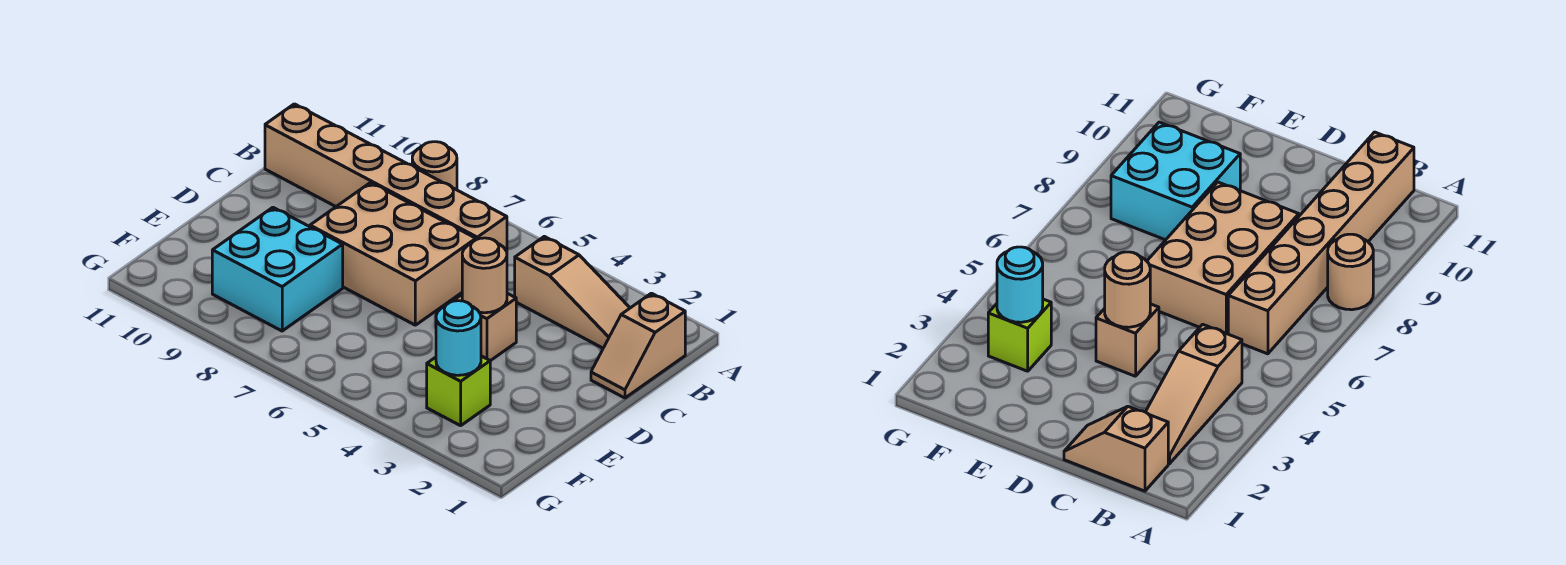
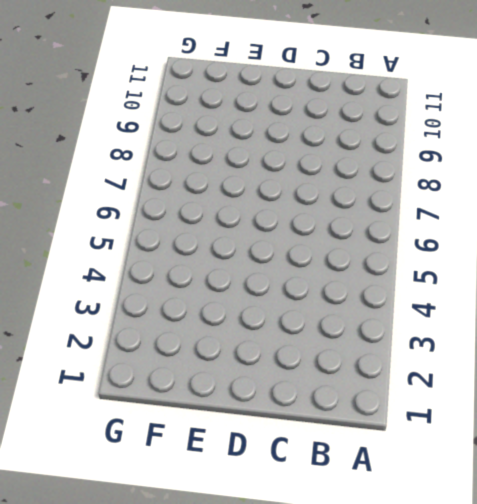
none -> tan round brick A8 level 1
none -> tan slope B1:C1 level 1 top B

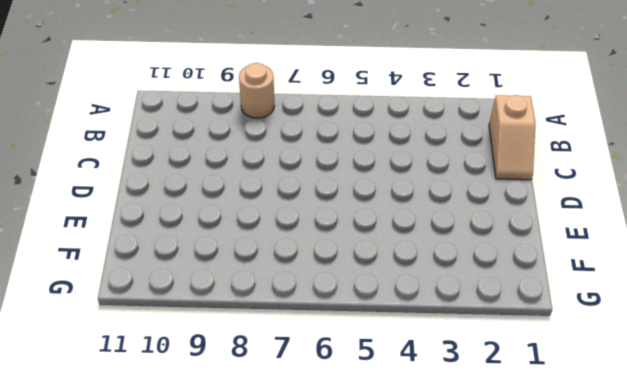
none -> tan slope B2:B4 level 1 top 4
none -> tan brick B6:B11 level 1

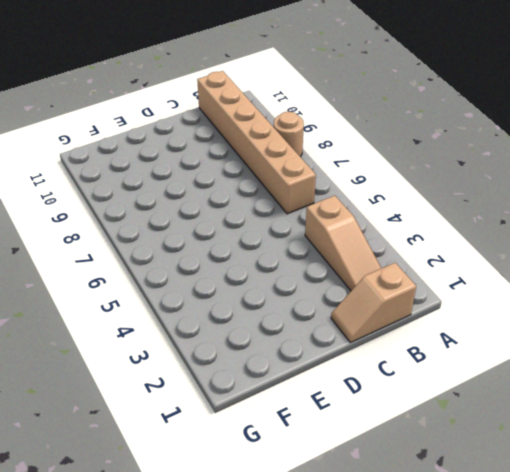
none -> tan brick C6:D8 level 1
none -> tan brick D4 level 1

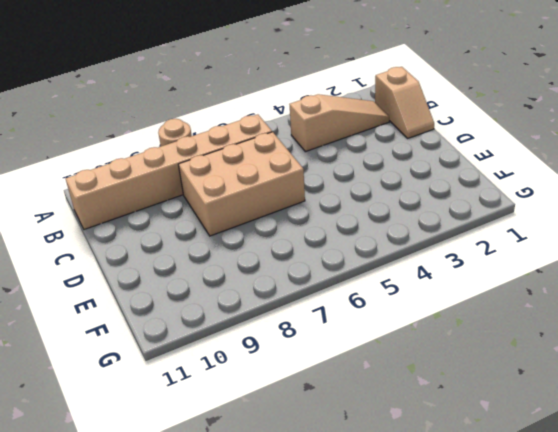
none -> tan brick D4 level 1
none -> cyan brick E8:F9 level 1

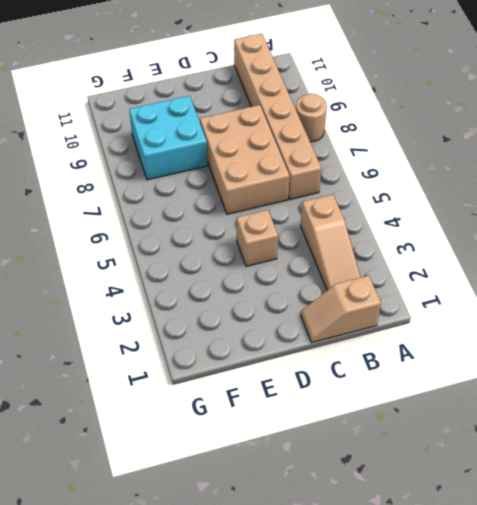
none -> lime brick F3 level 1
none -> tan round brick D4 level 2

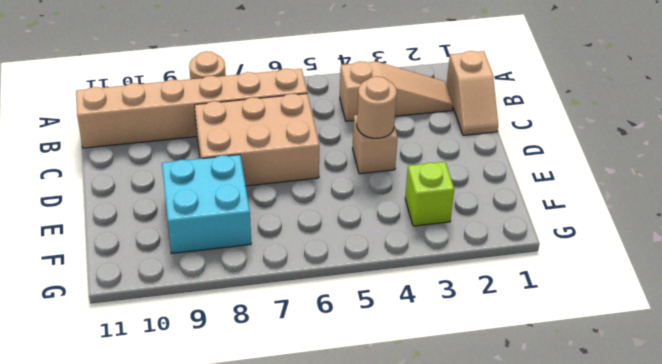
none -> cyan round brick F3 level 2

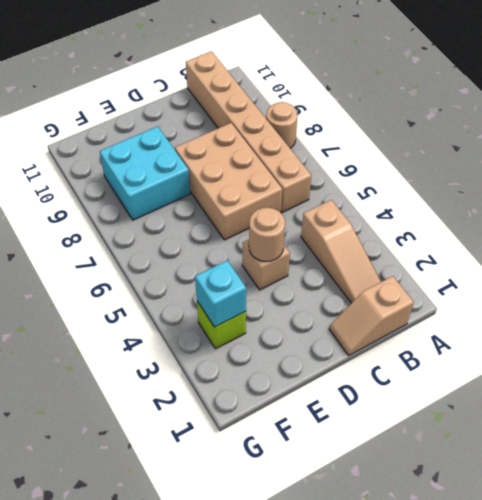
cyan brick F3 level 2 -> cyan round brick F3 level 2

